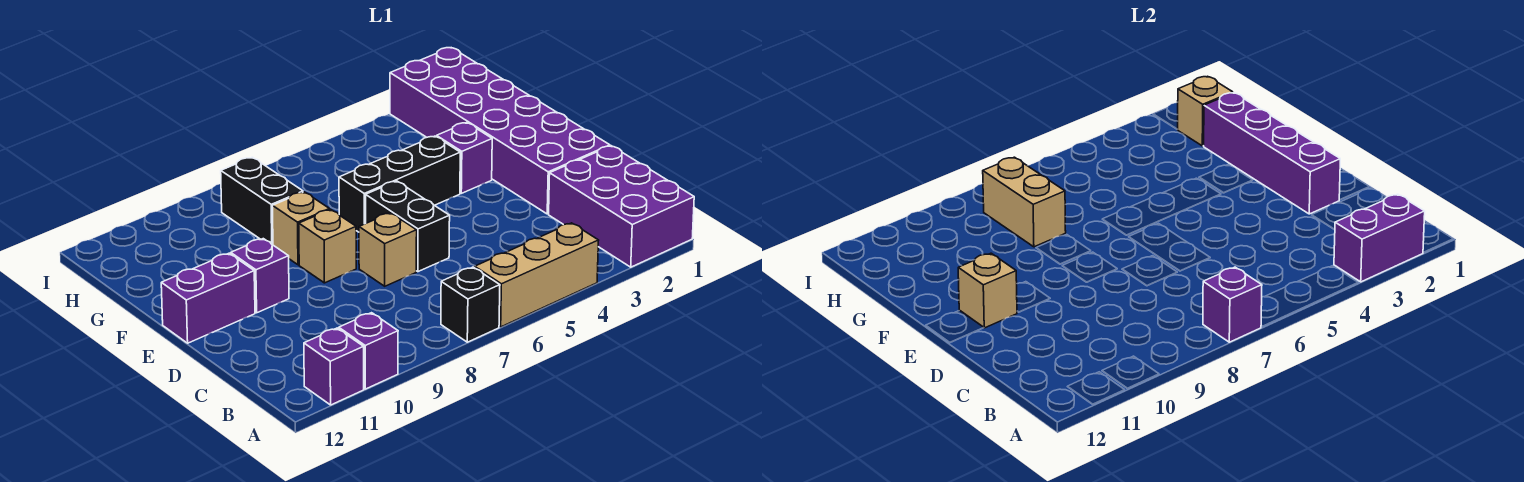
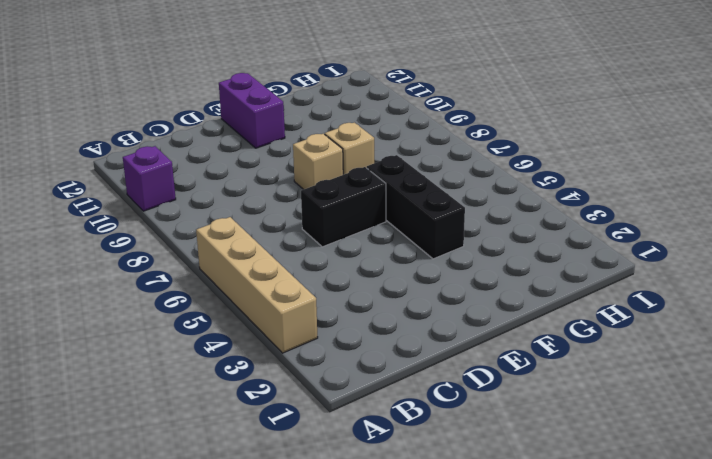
tan brick A3:A6 level 1 -> tan brick A4:A6 level 1
none -> purple brick A1:C2 level 1
none -> black brick A7 level 1
none -> purple brick A11 level 1

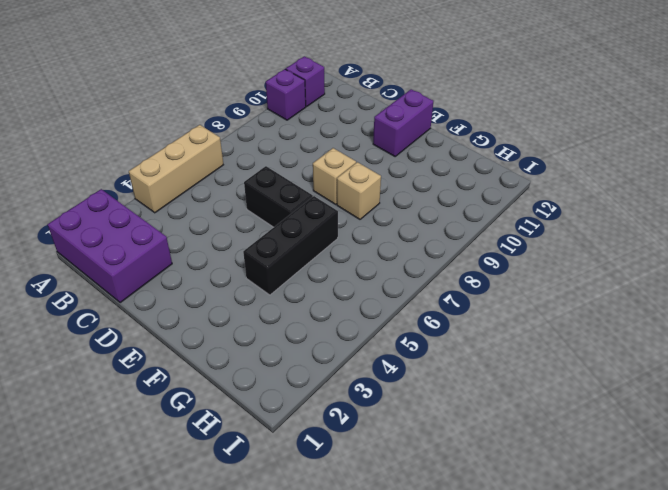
none -> black brick A7 level 1
none -> purple brick D1:I2 level 1
none -> tan brick D7 level 1

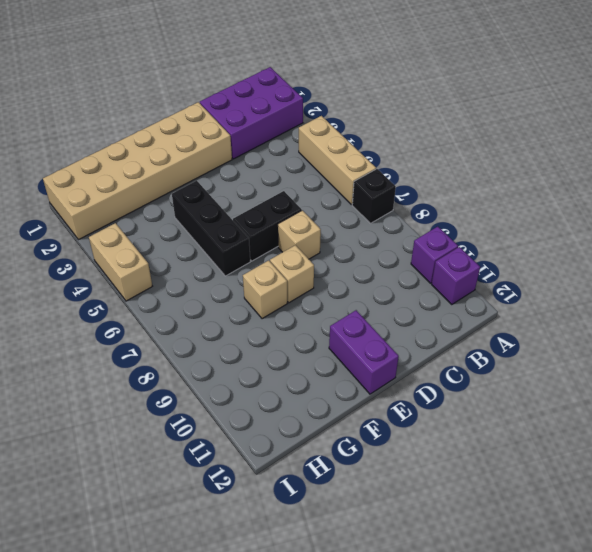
tan brick D1:I2 level 1 -> purple brick D1:I2 level 1
tan brick I4:I5 level 1 -> tan brick G8:H8 level 2
none -> purple brick E10 level 1
none -> purple brick F3 level 1
none -> black brick G8:H8 level 1

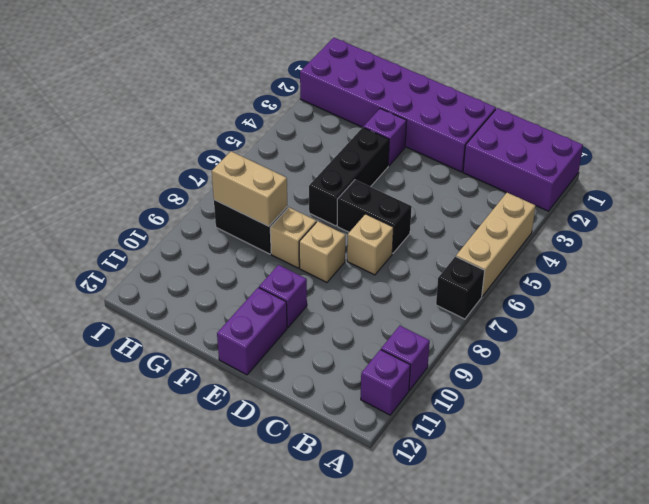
none -> purple brick A2:A3 level 2
none -> purple brick A7 level 2
none -> purple brick D2:G2 level 2

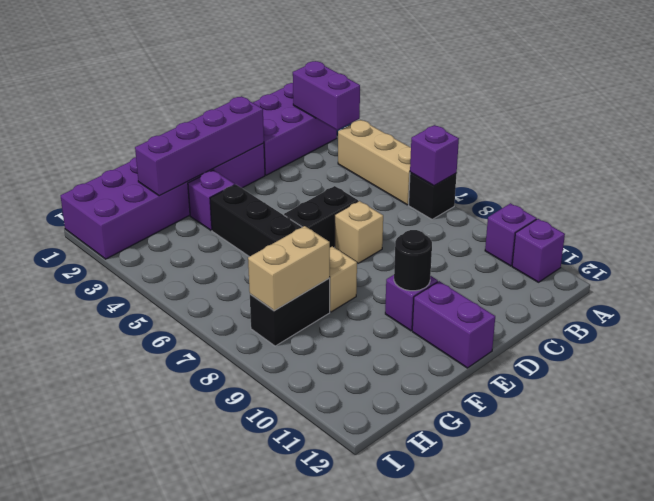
black round brick E10 level 2 -> none
none -> tan brick E8 level 1
none -> tan brick E11 level 2
none -> tan brick H2 level 2

